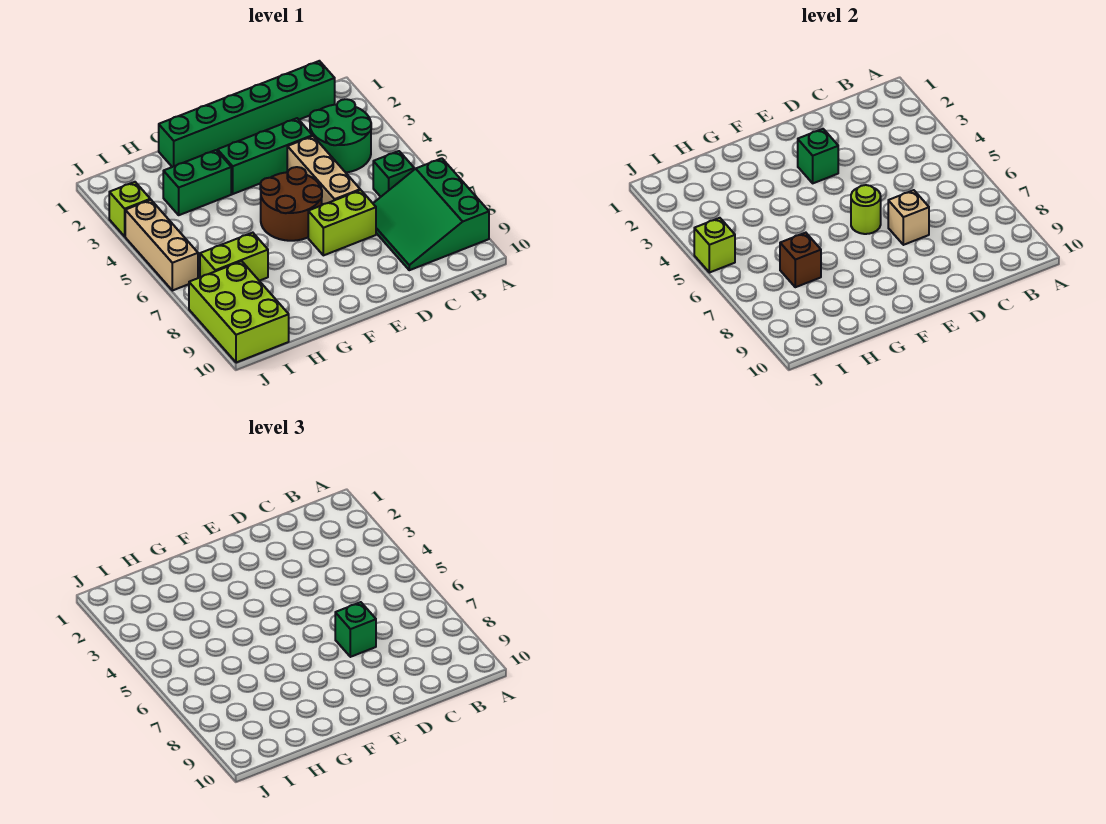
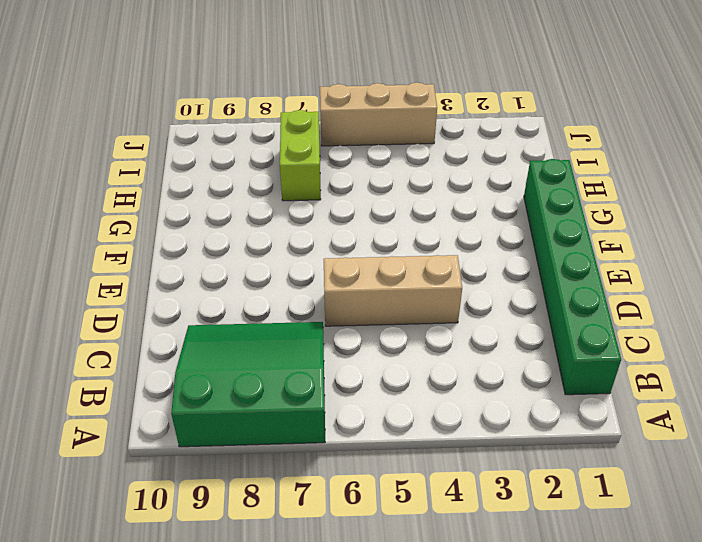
none -> green round brick B3:C4 level 1
none -> green brick B6 level 1
none -> green brick D3:F3 level 1

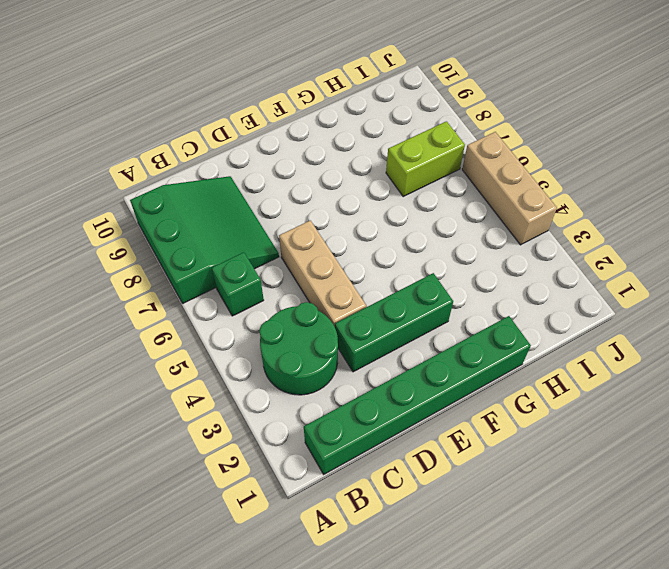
none -> lime brick D7:E7 level 1
none -> brown round brick E5:F6 level 1
none -> green brick G3:H3 level 1

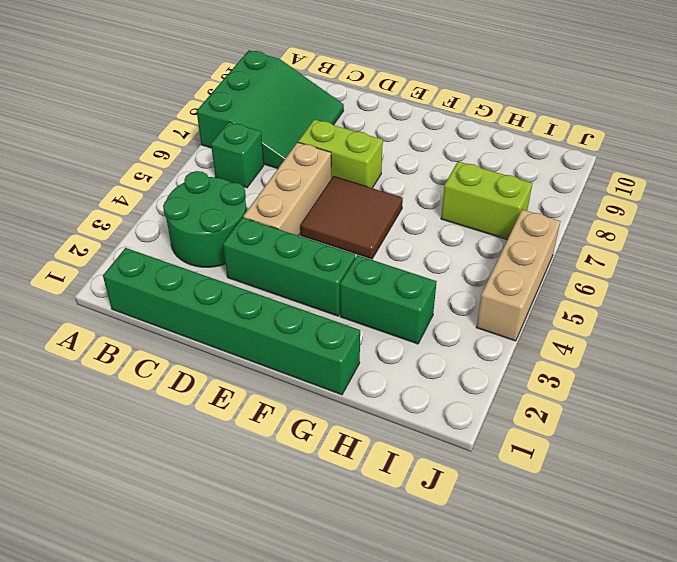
brown tile E5:F6 level 1 -> brown round brick E5:F6 level 1
none -> lime brick I8:J10 level 1
none -> lime brick J3 level 1
none -> tan brick D7 level 2

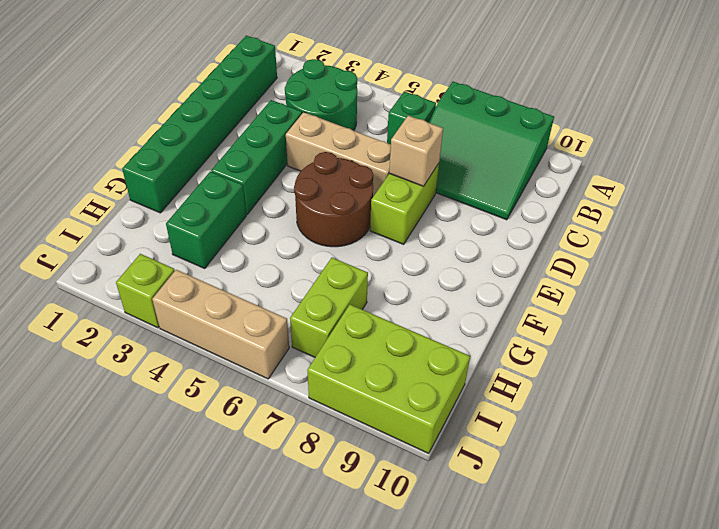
none -> green brick E3 level 2
none -> lime round brick E6 level 2
none -> brown brick H7 level 2

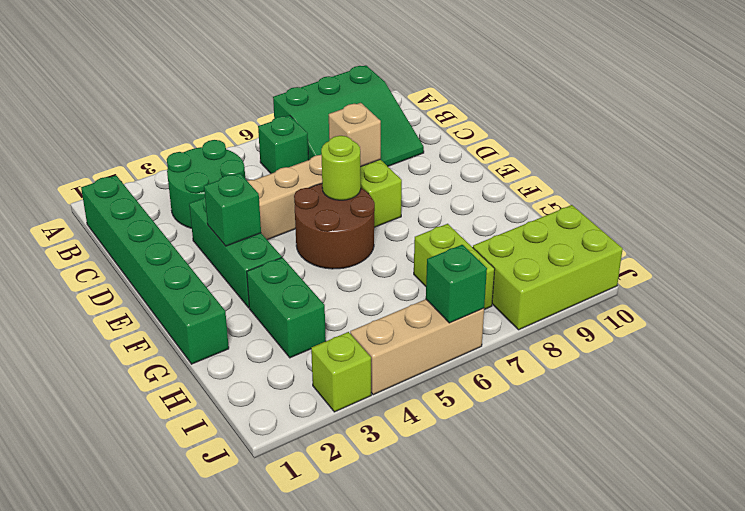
green brick J6 level 2 -> green brick D7 level 3
none -> brown brick H7 level 2
none -> lime brick J5 level 2

